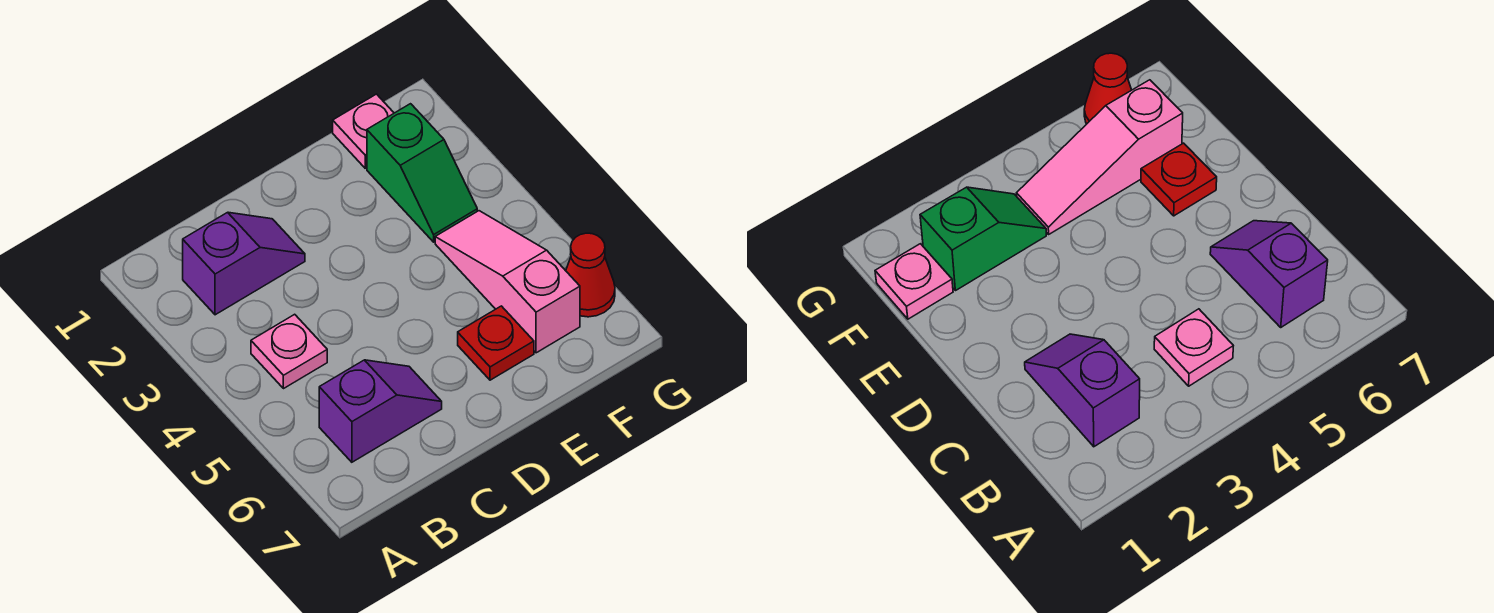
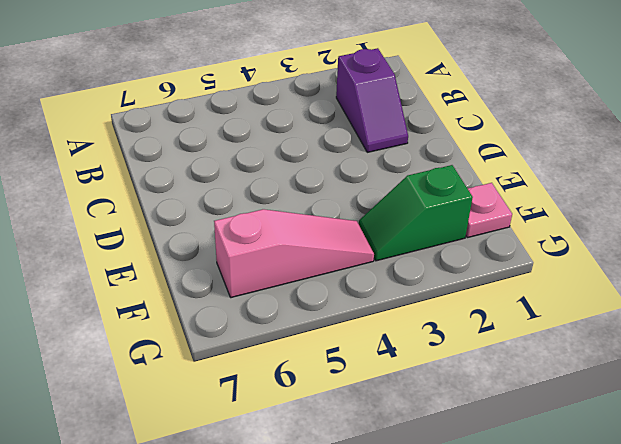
none -> pink plate B4 level 1
none -> purple slope B6:C6 level 1 top B

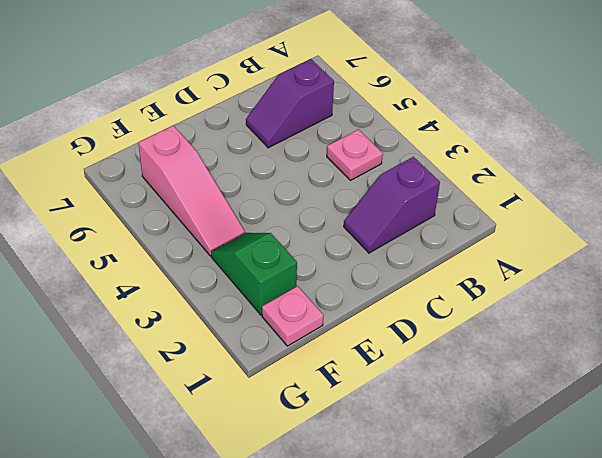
none -> red plate E6 level 1
none -> red cone G6 level 1

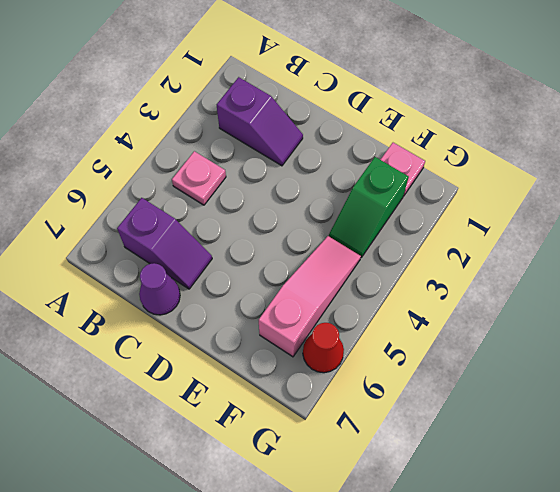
purple cone C7 level 1 -> none
none -> red plate E6 level 1

